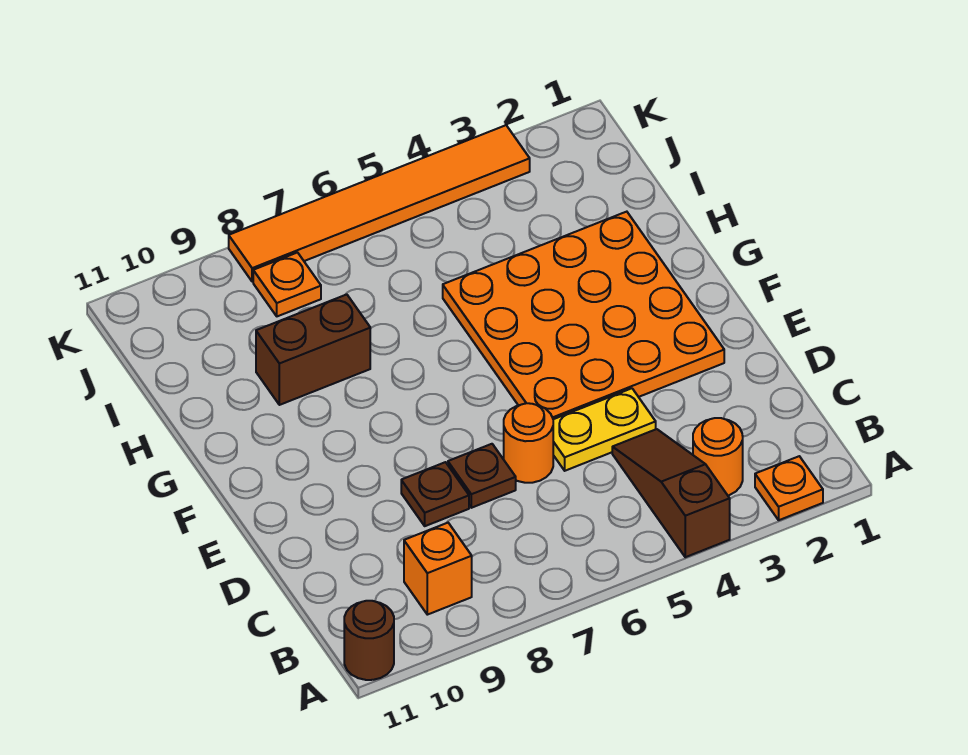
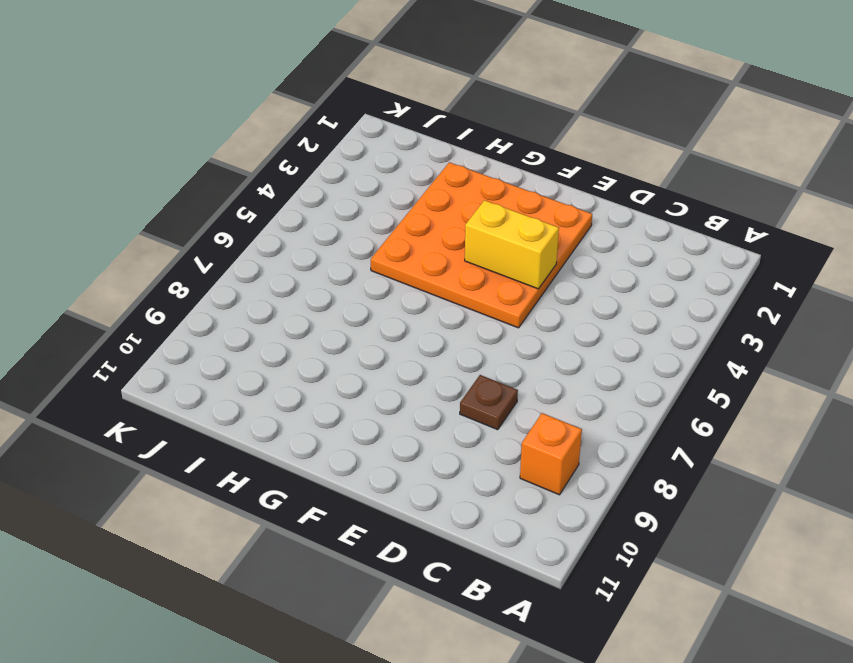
yellow brick E4:F4 level 2 -> none
none -> orange plate A2 level 1
none -> brown slope A4:C4 level 1 top A
none -> brown round brick A11 level 1

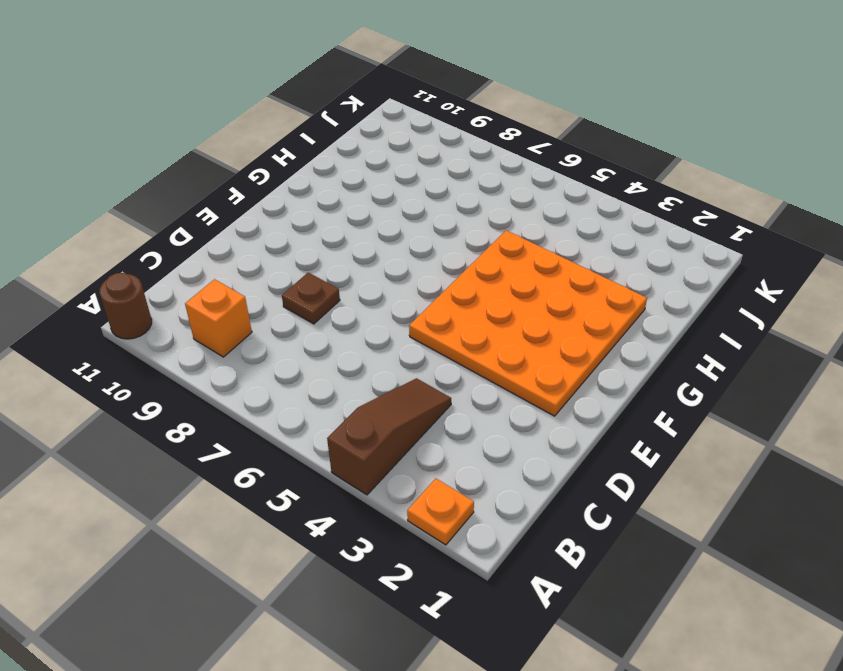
none -> orange round brick B3 level 1
none -> yellow plate D4:D5 level 1
none -> orange round brick D6 level 1

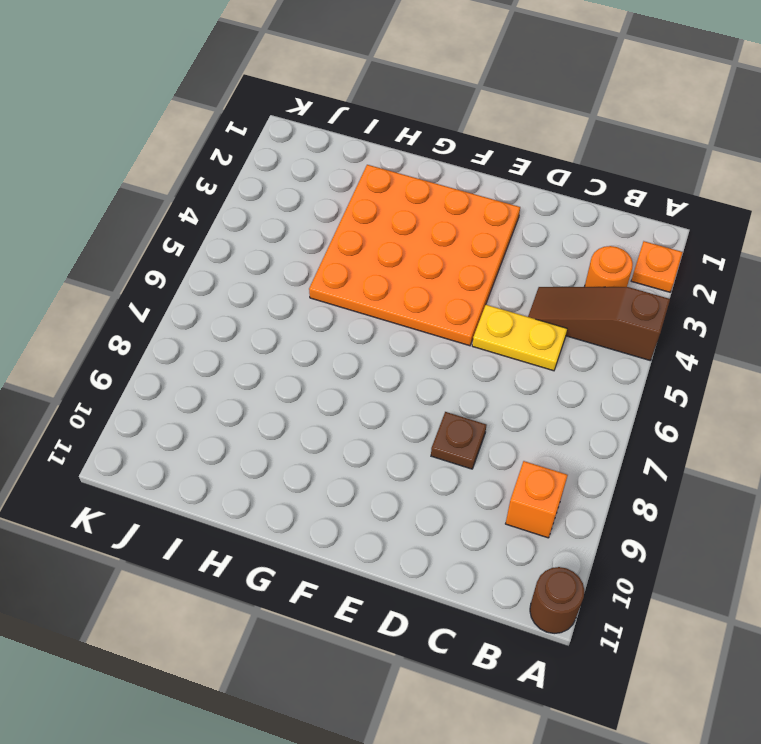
yellow plate C5:D5 level 1 -> yellow plate D4:D5 level 1
none -> orange round brick D6 level 1
none -> brown plate D7 level 1
none -> brown brick H8:H9 level 1

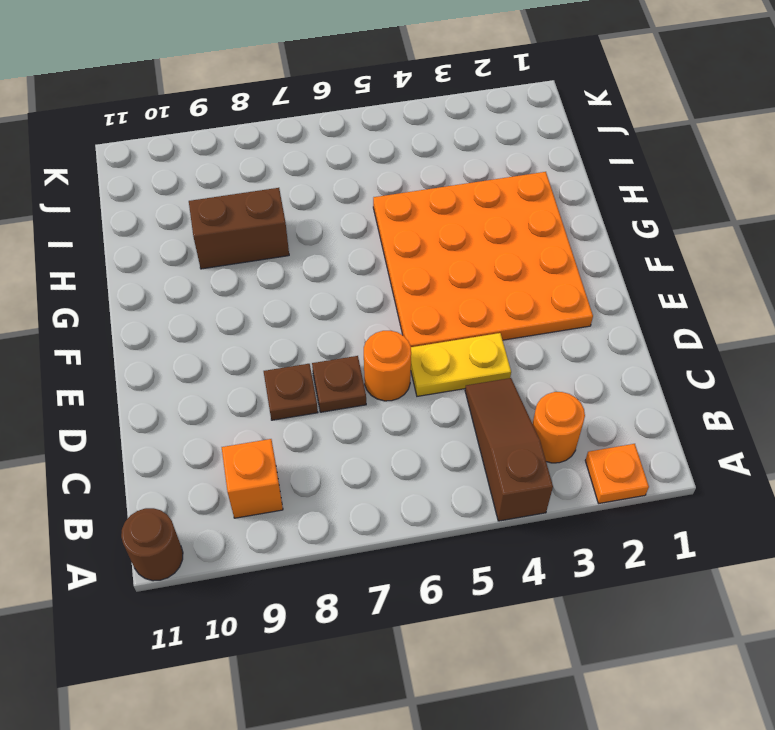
none -> orange plate J8 level 1
none -> orange tile K3:K8 level 1

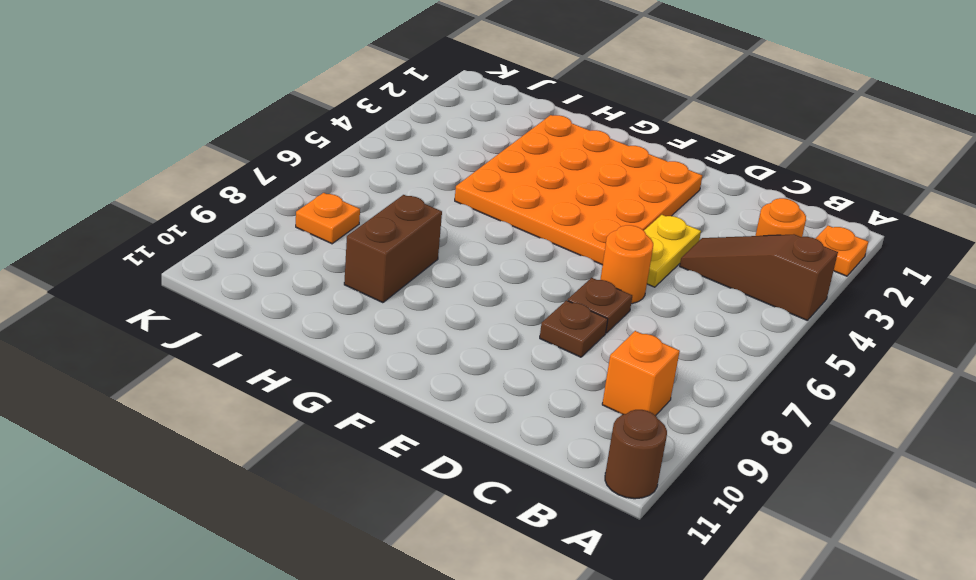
none -> orange tile K3:K8 level 1

